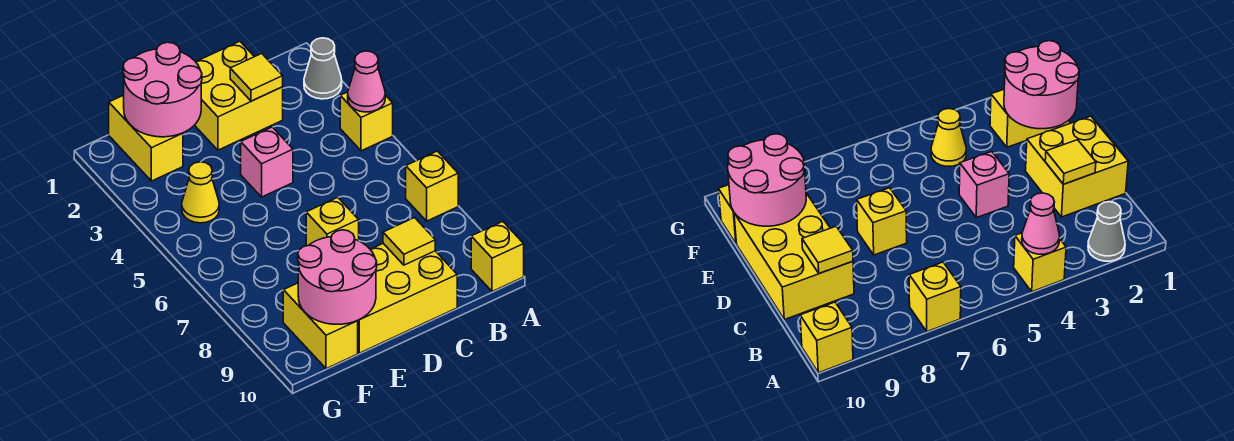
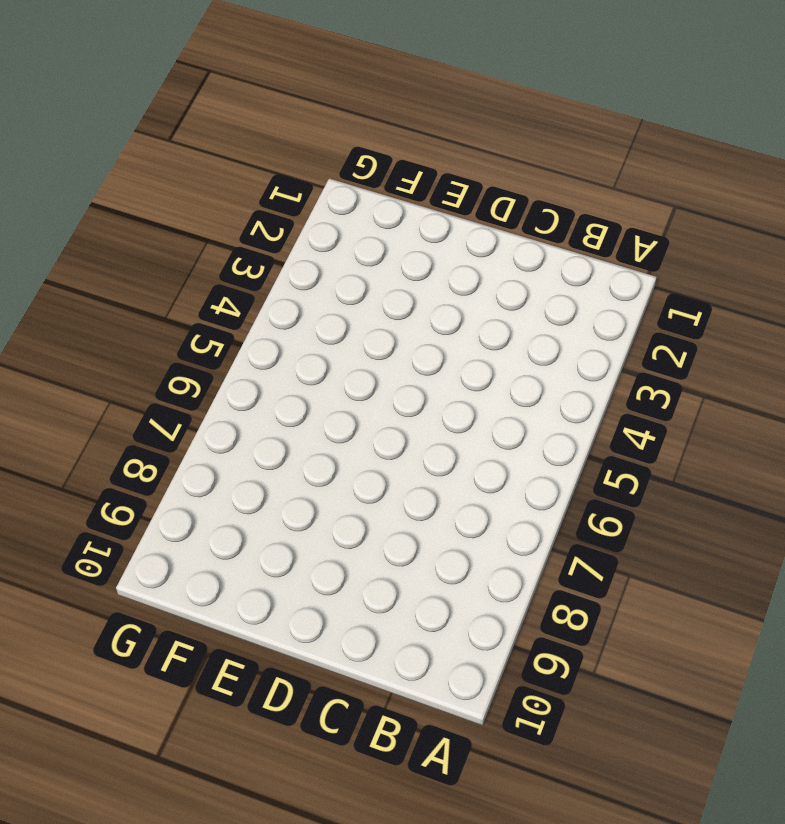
none -> grey cone A2 level 1
none -> yellow brick A4 level 1
none -> yellow brick A7 level 1

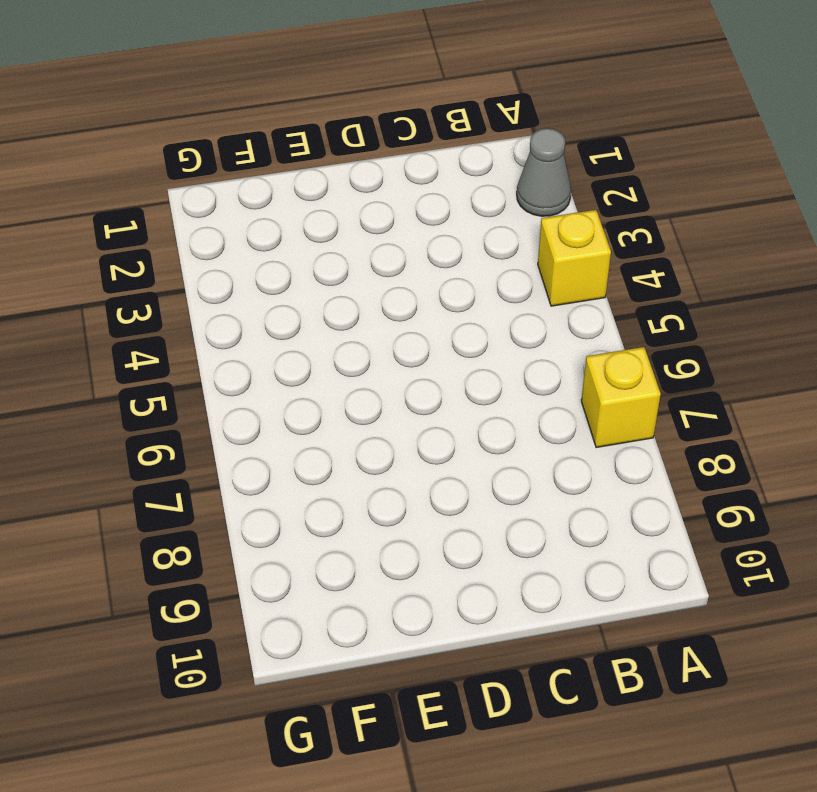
none -> yellow brick A10 level 1
none -> yellow brick C1:D2 level 1
none -> yellow brick C9:E10 level 1

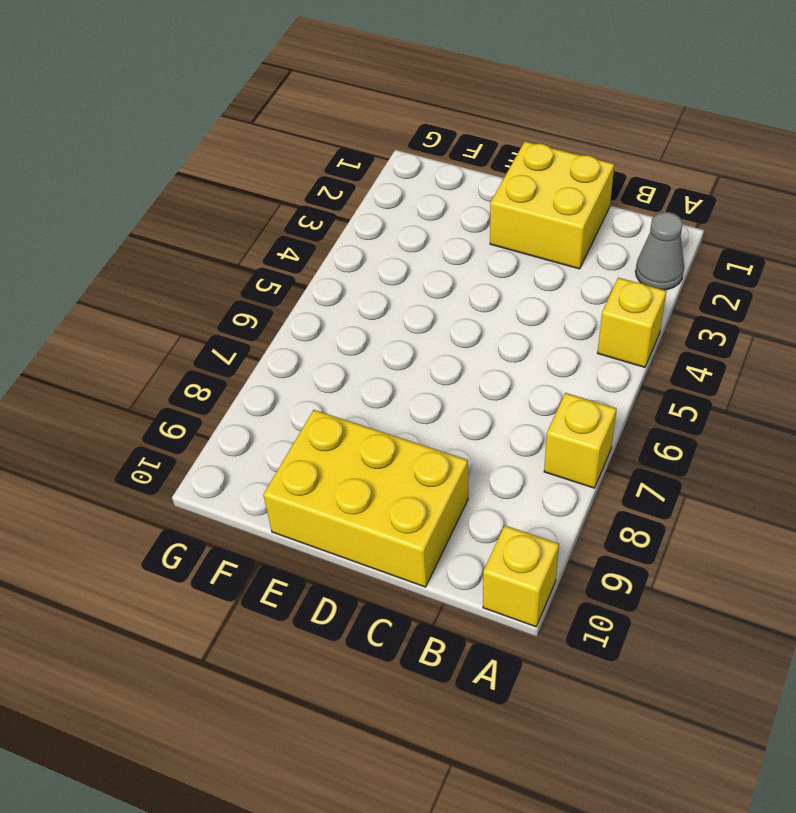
none -> pink brick D4 level 1
none -> yellow brick D7 level 1
none -> yellow brick F1:F2 level 1

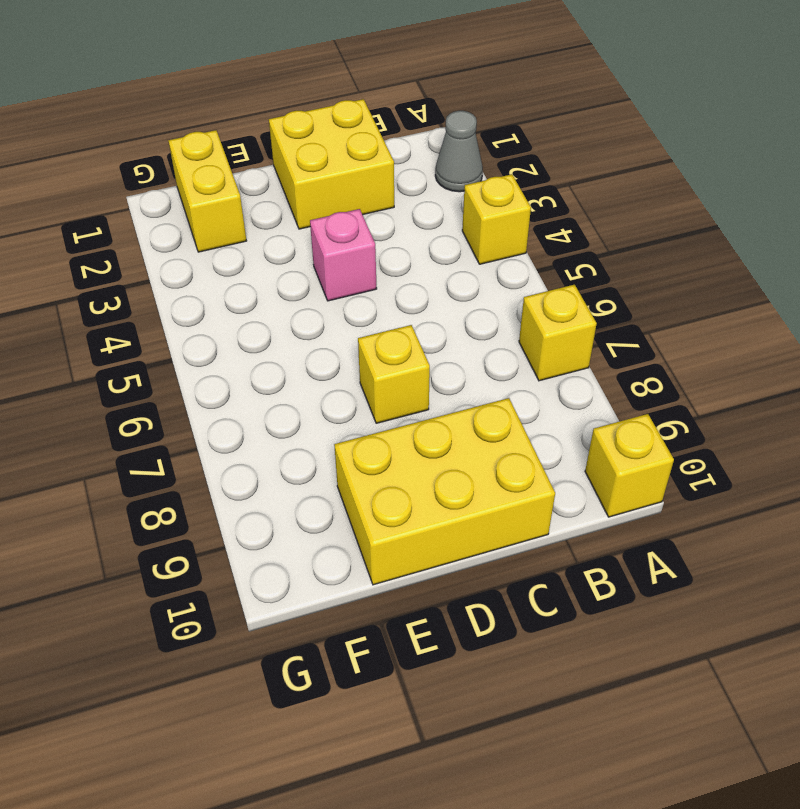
none -> yellow cone F4 level 1
none -> yellow brick F9:F10 level 1
none -> pink cone A4 level 2

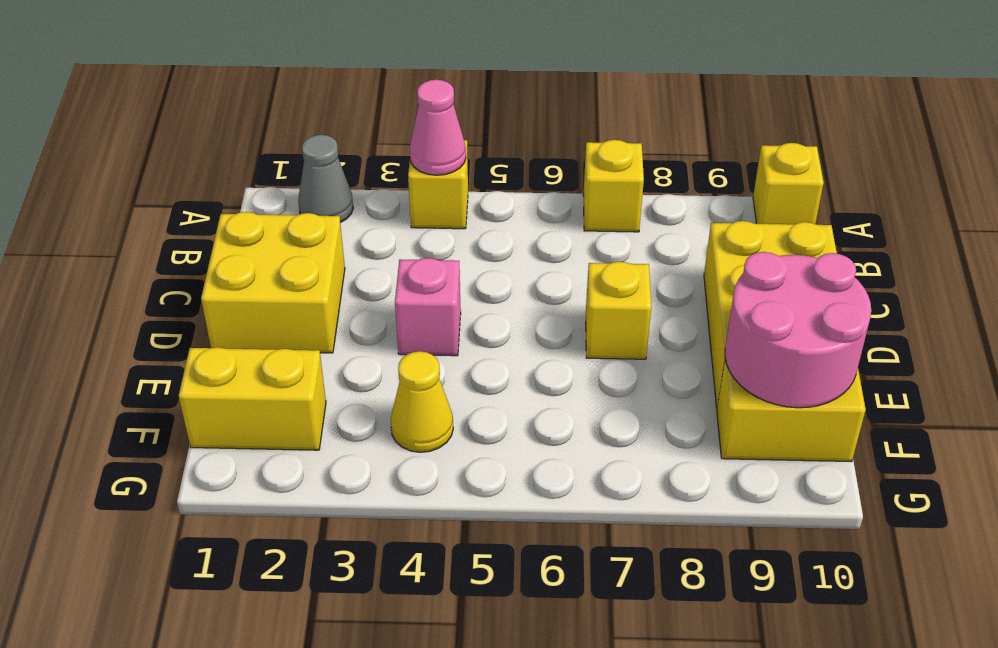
none -> yellow tile C2 level 2
none -> yellow tile C9 level 2
none -> pink round brick E1:F2 level 2

